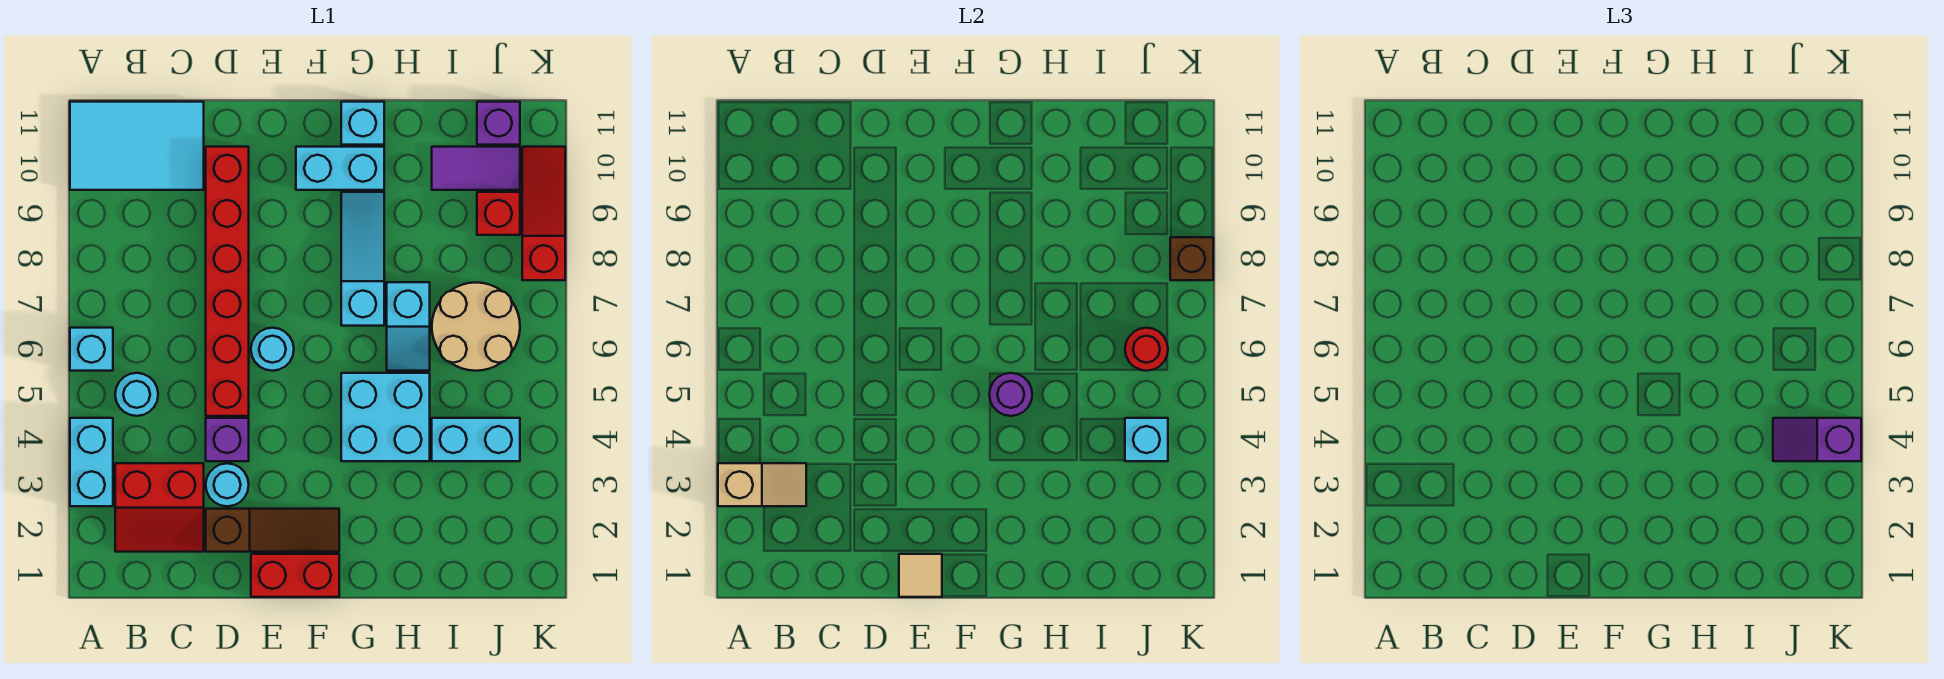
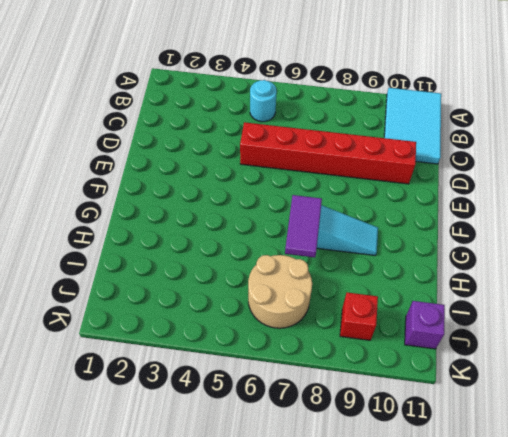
purple tile G7:H7 level 2 -> purple tile I10:J10 level 1
none -> cyan brick A3:A4 level 1
none -> cyan brick A6 level 1
none -> red slope B2:C3 level 1 top 3

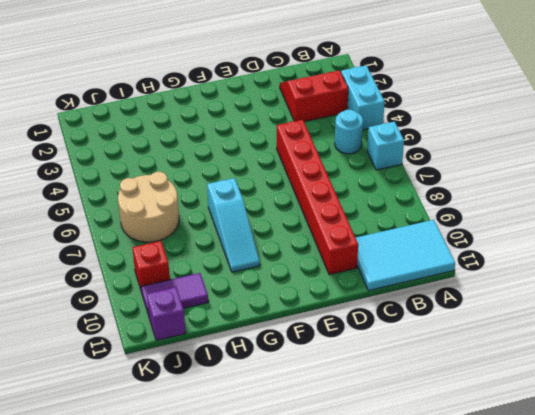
none -> brown slope D2:F2 level 1 top D
none -> cyan round brick D3 level 1
none -> purple brick D4 level 1

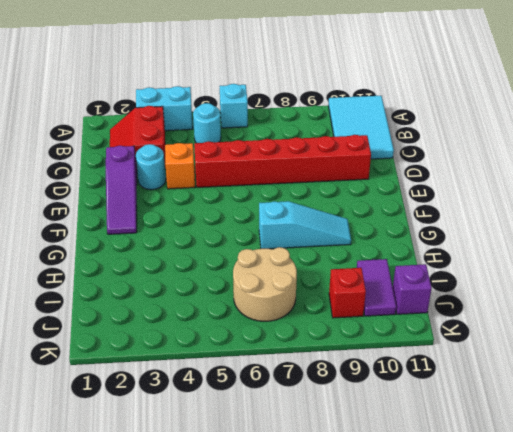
purple slope D2:F2 level 1 top D -> brown slope D2:F2 level 1 top D
orange brick D4 level 1 -> purple brick D4 level 1
none -> red brick E1:F1 level 1
none -> cyan round brick E6 level 1
none -> cyan brick F10:G10 level 1

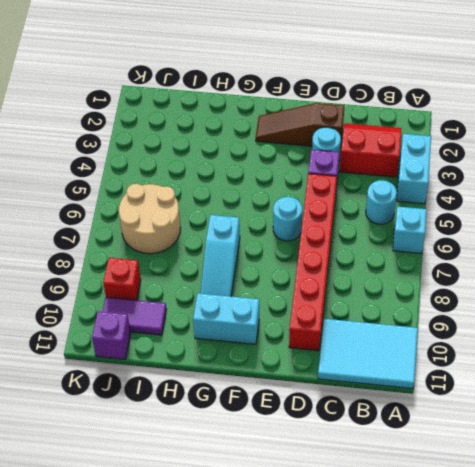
none -> red brick E1:F1 level 1
none -> cyan brick G4:H5 level 1
none -> cyan brick G11 level 1

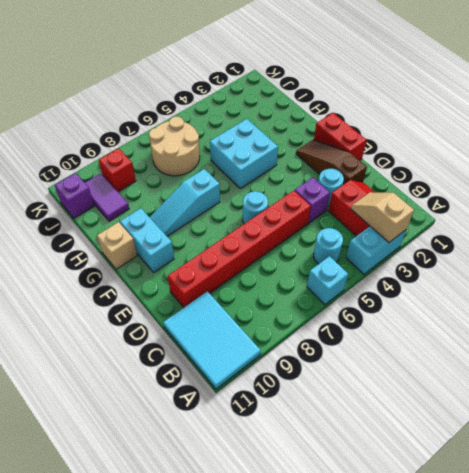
tan brick G11 level 1 -> cyan brick G11 level 1
none -> cyan slope H6:H7 level 1 top 7
none -> cyan brick I4:J4 level 1
none -> red slope K8:K10 level 1 top 8

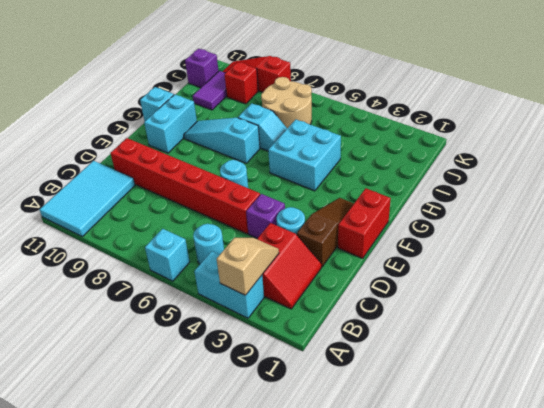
none -> cyan brick I4:J4 level 1
none -> tan tile E1 level 2
none -> purple round brick G5 level 2

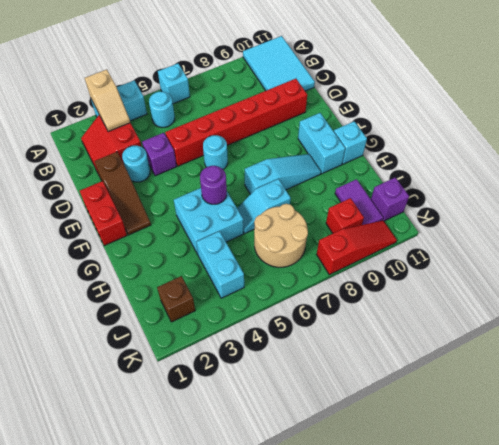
brown brick J2 level 1 -> brown brick K8 level 2
none -> tan tile E1 level 2
none -> cyan brick J4 level 2
none -> red round brick J6 level 2

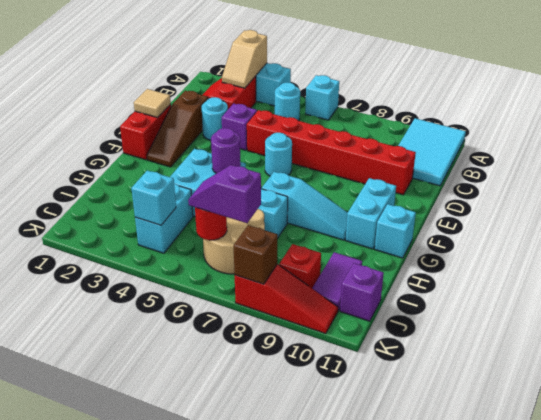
purple slope J6:J7 level 3 top 7 -> purple slope J4:K4 level 3 top K

